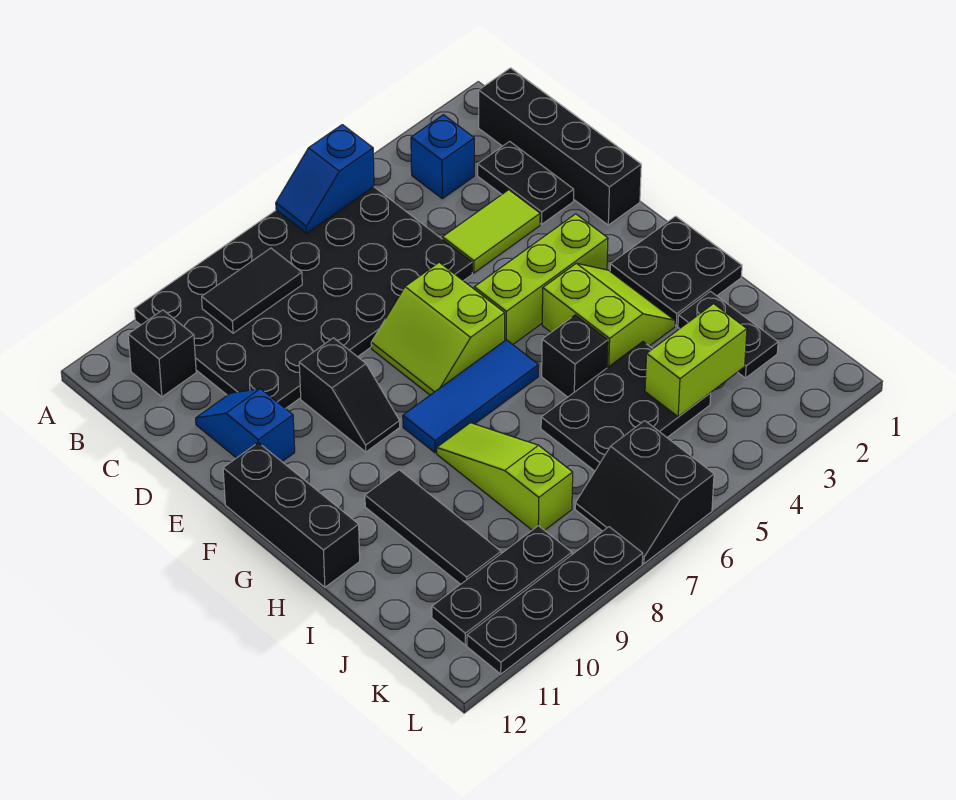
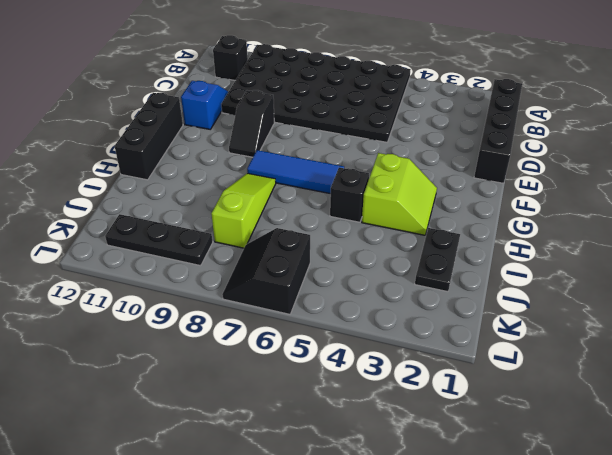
none -> blue brick B3 level 1
none -> black plate C2:D2 level 1
none -> lime tile D3:D4 level 1

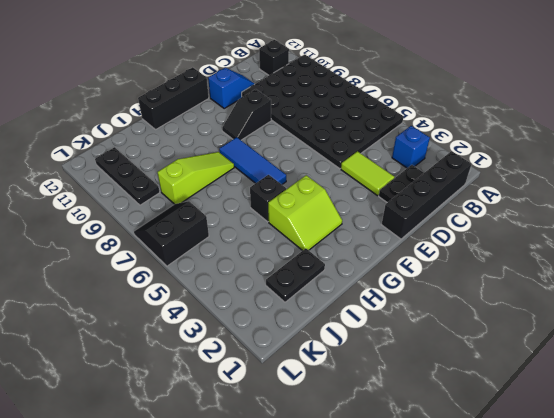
none -> lime slope E6:F7 level 1 top 6
none -> lime brick F3:F5 level 1
none -> black plate G1:H2 level 1

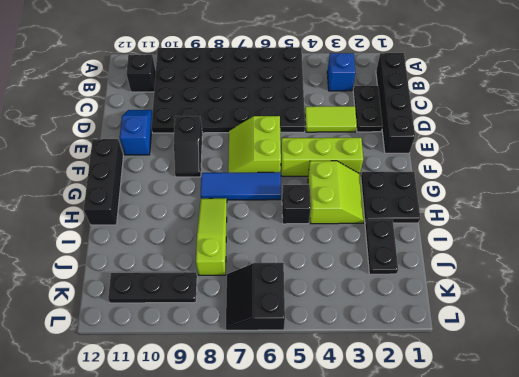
none -> black tile H10:J10 level 1
none -> black plate I4:J6 level 1
none -> black plate L8:L11 level 1

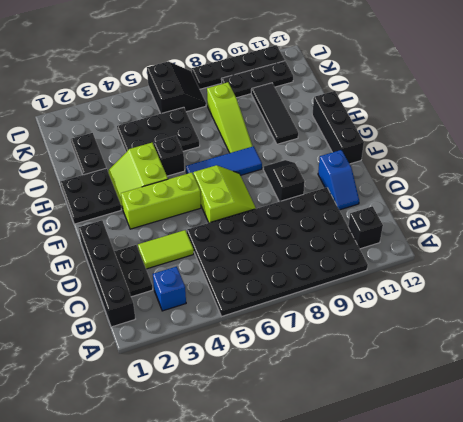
none -> blue slope A5:A6 level 2 top 5
none -> black tile B8:B9 level 2
none -> lime brick J3:J4 level 2

